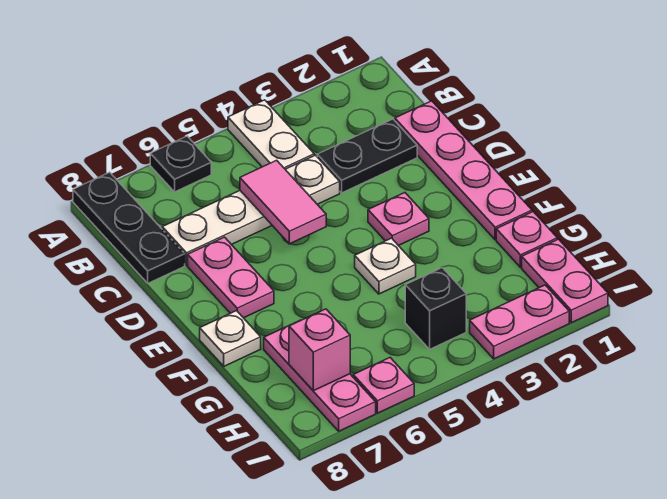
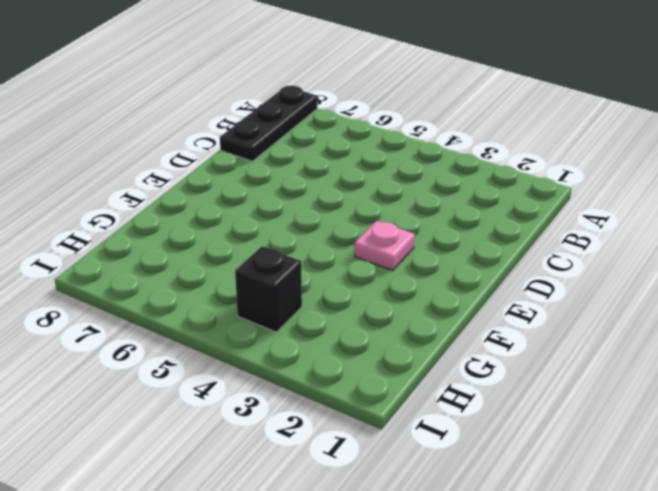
none -> white plate A4:B4 level 1
none -> black plate A6 level 1
none -> pink plate C1:F1 level 1

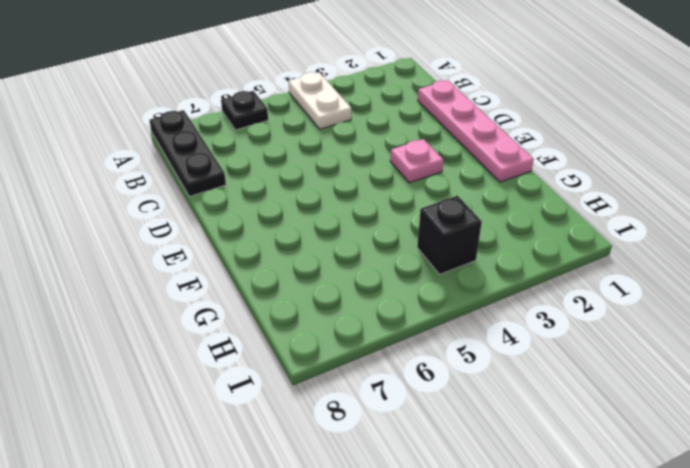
none -> black plate C2:C3 level 1
none -> white plate C4:C7 level 1
none -> pink plate D7:E7 level 1

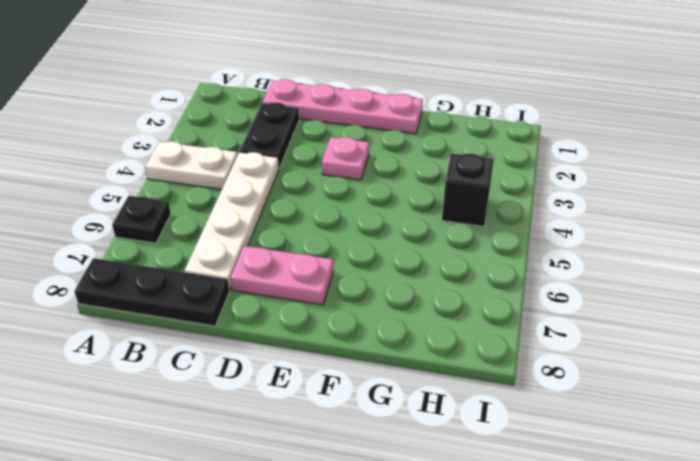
none -> white plate F4 level 1
none -> white plate F8 level 1
none -> pink plate G1 level 1

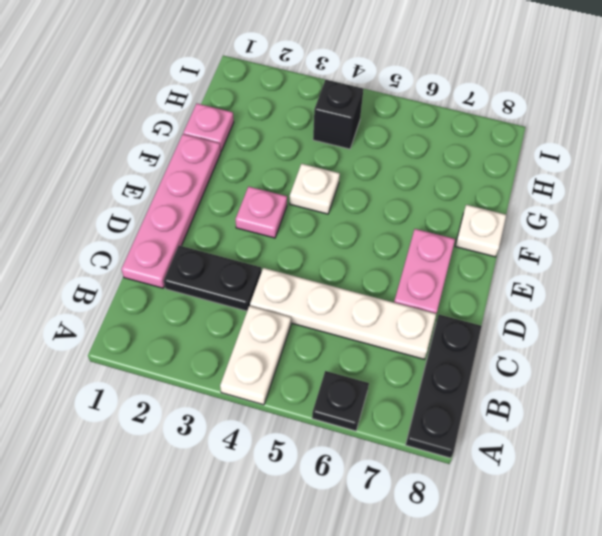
none -> pink plate G7:I7 level 1
none -> pink plate H1:I1 level 1
none -> pink plate I2:I3 level 1

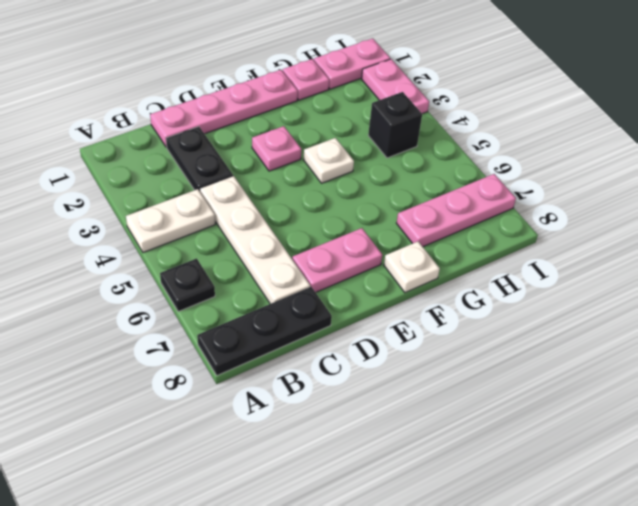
none -> pink plate I6 level 1
none -> pink tile C5:D5 level 2
none -> pink brick H7 level 2

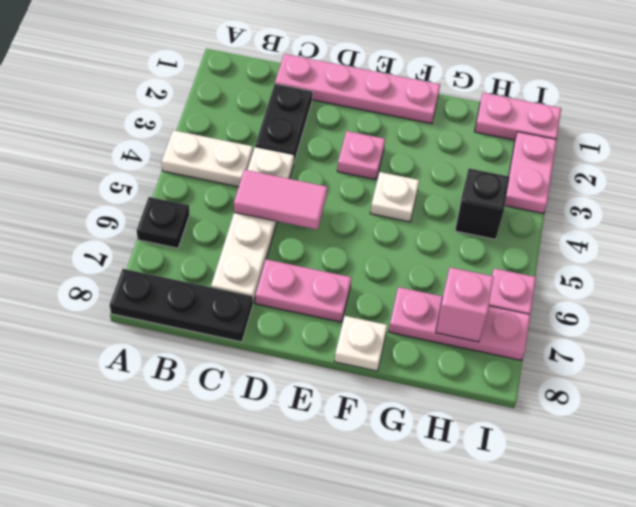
none -> pink plate G1 level 1

